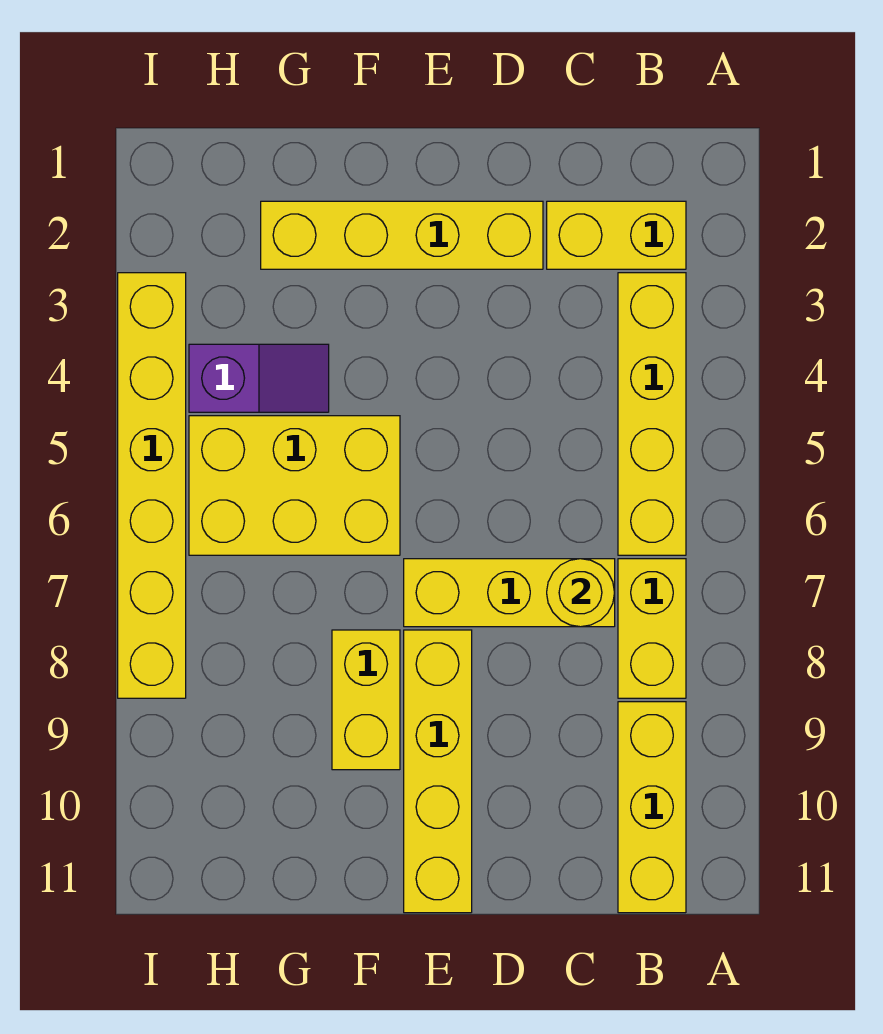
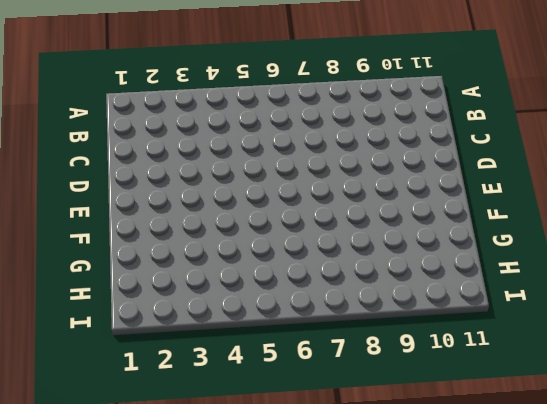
none -> yellow brick B2:C2 level 1
none -> yellow brick B3:B6 level 1
none -> yellow brick B7:B8 level 1

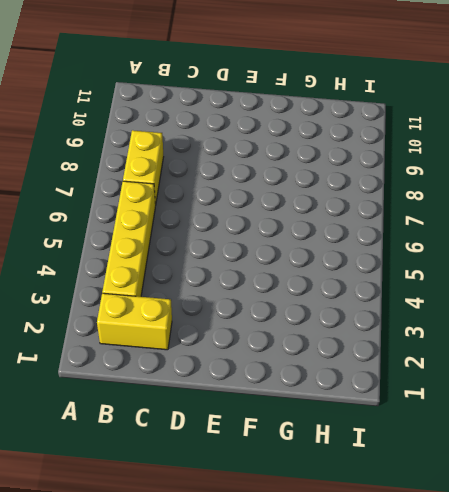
none -> yellow brick B9:B11 level 1
none -> yellow brick C7:E7 level 1
none -> yellow brick D2:G2 level 1

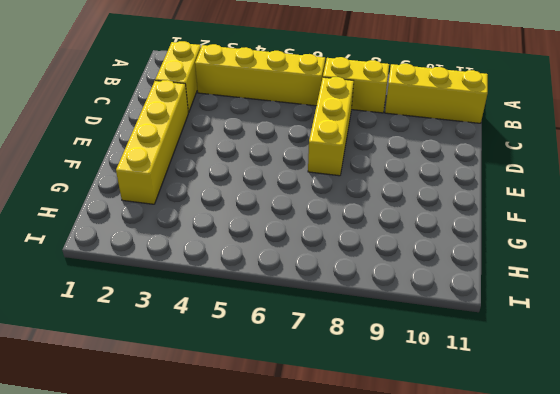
none -> yellow brick E8:E11 level 1
none -> yellow brick F5:H6 level 1
none -> yellow brick F8:F9 level 1

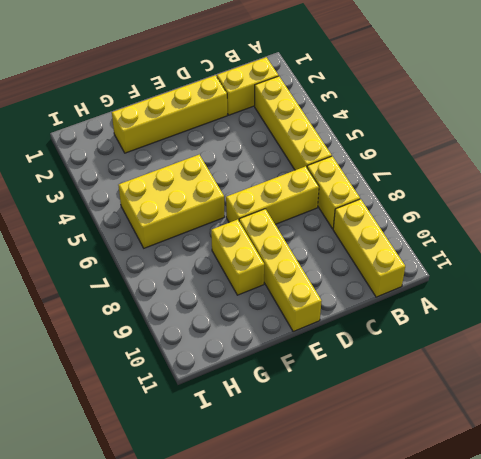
none -> purple slope G4:H4 level 1 top H
none -> yellow brick I3:I8 level 1
none -> yellow round brick C7 level 2

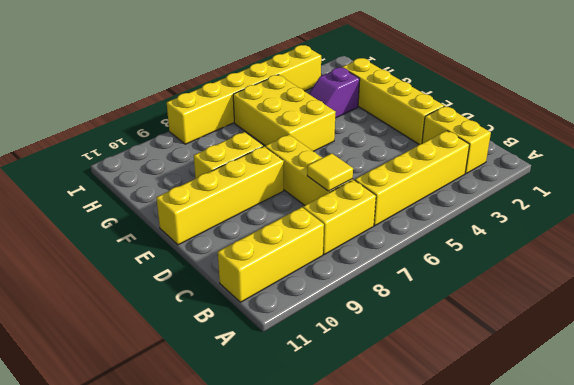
yellow tile C7 level 2 -> yellow round brick C7 level 2
purple slope G3:G4 level 1 top 3 -> purple slope G4:H4 level 1 top H

